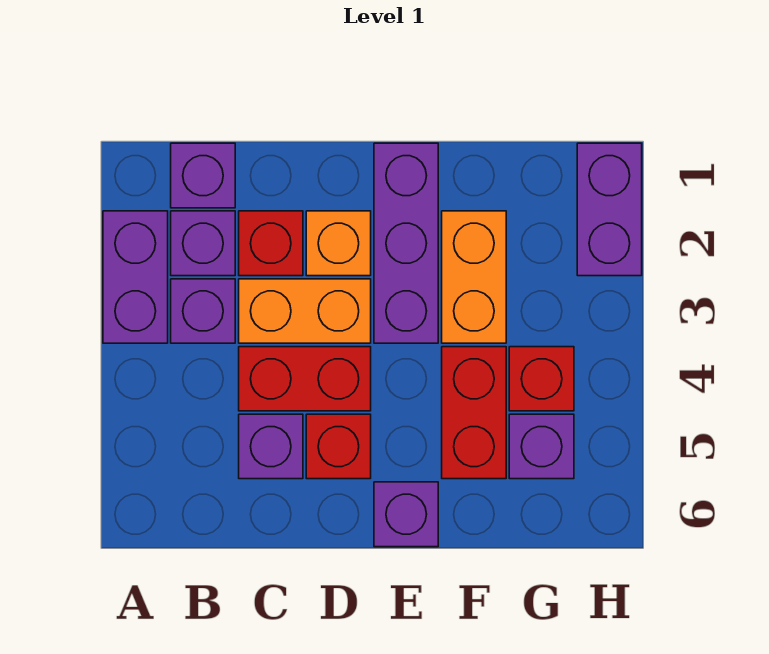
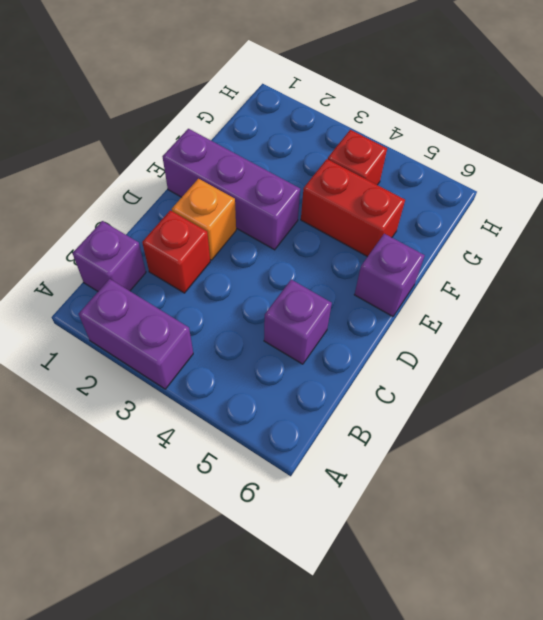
none -> purple brick B2 level 1
none -> purple brick B3 level 1
none -> orange brick C3:D3 level 1

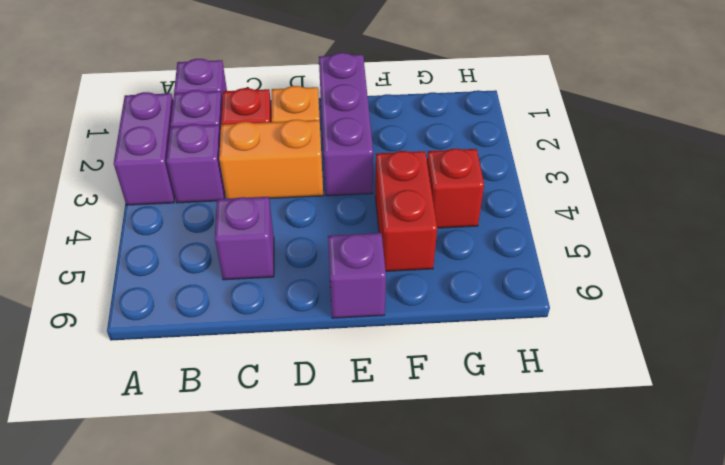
none -> red brick C4:D4 level 1
none -> red brick D5 level 1
none -> orange brick F2:F3 level 1

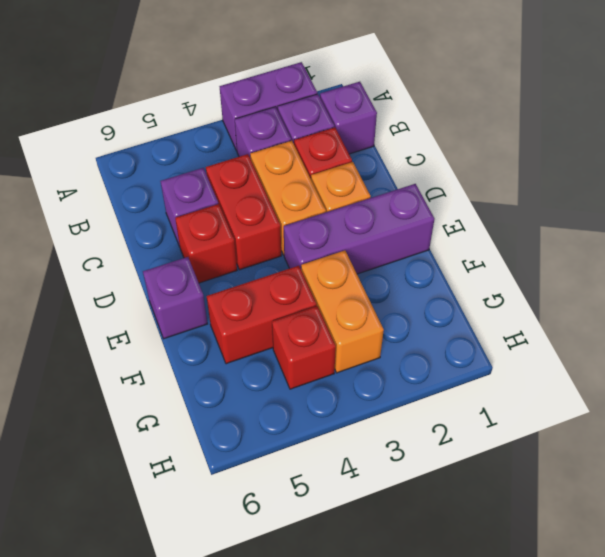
orange brick F3:G3 level 1 -> orange brick F2:F3 level 1
none -> purple brick G5 level 1
none -> purple brick H1:H2 level 1

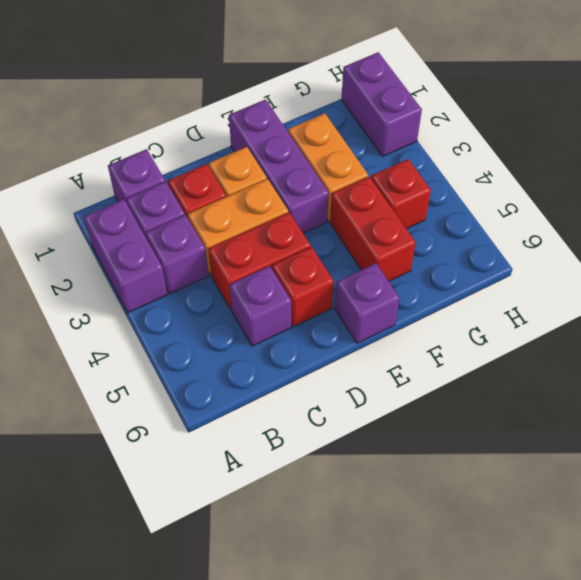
none -> purple brick G5 level 1

